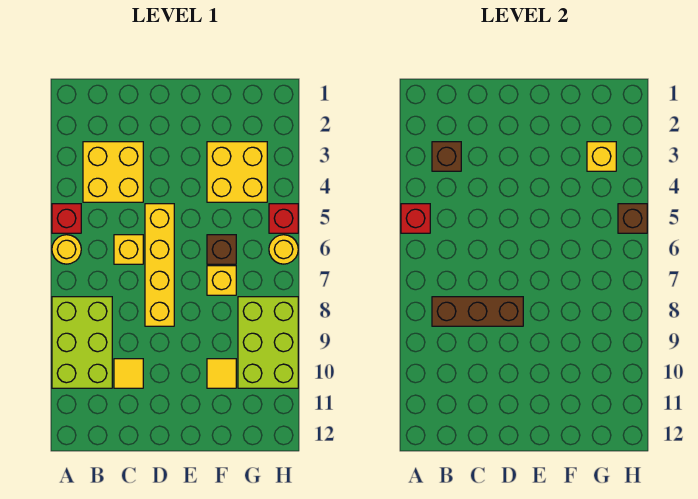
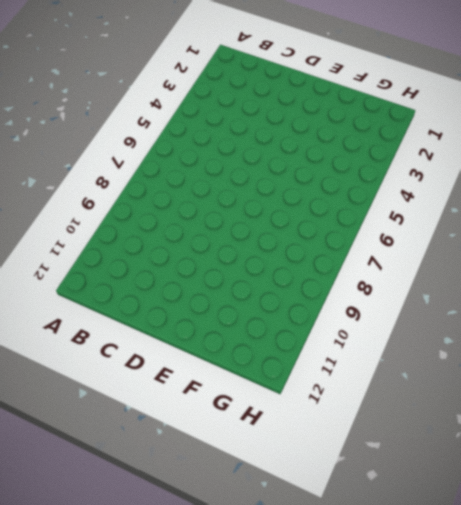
none -> red brick A5 level 1
none -> yellow round brick A6 level 1
none -> lime brick A8:B10 level 1

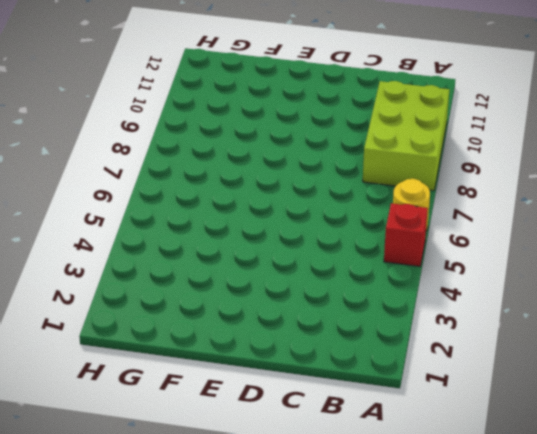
none -> yellow brick B3:C4 level 1
none -> yellow brick C6 level 1
none -> yellow tile C10 level 1

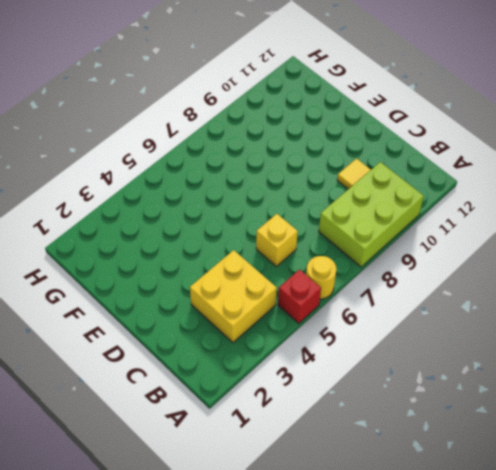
none -> yellow brick D5:D8 level 1
none -> yellow brick F3:G4 level 1
none -> brown brick F6 level 1

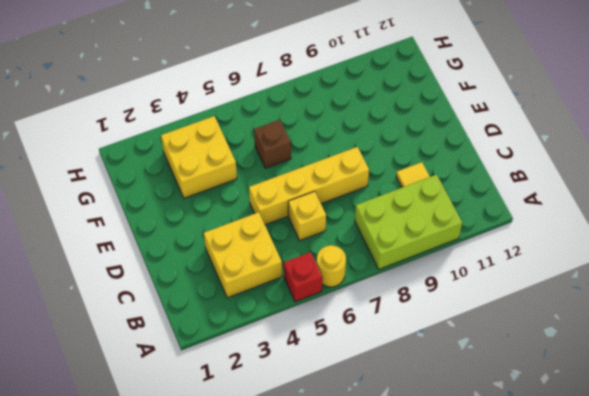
none -> yellow brick F7 level 1
none -> yellow tile F10 level 1
none -> lime brick G8:H10 level 1

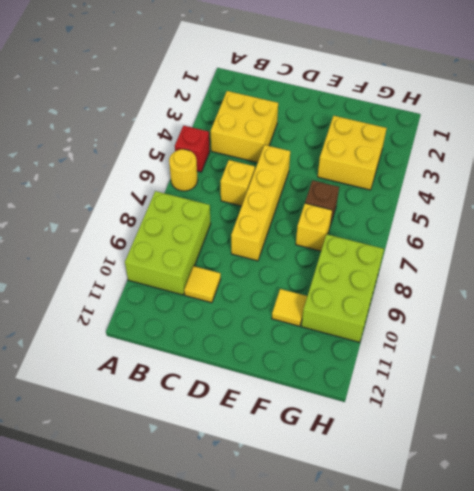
none -> red brick H5 level 1
none -> yellow round brick H6 level 1
none -> red brick A5 level 2

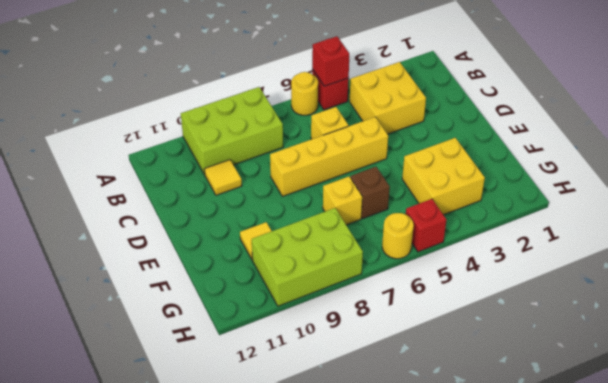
none -> brown brick B3 level 2
none -> brown brick B8:D8 level 2
none -> yellow brick G3 level 2

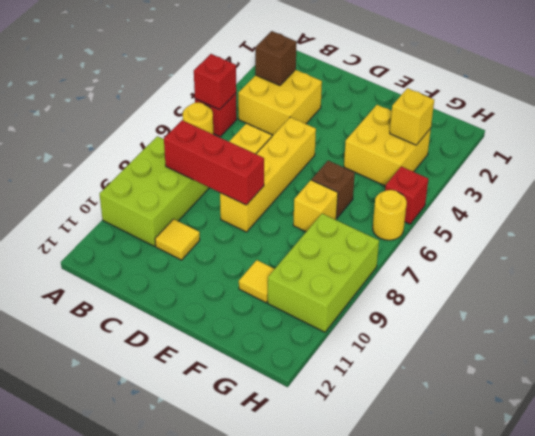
red brick B8:D8 level 2 -> brown brick B8:D8 level 2
none -> brown brick H5 level 2

